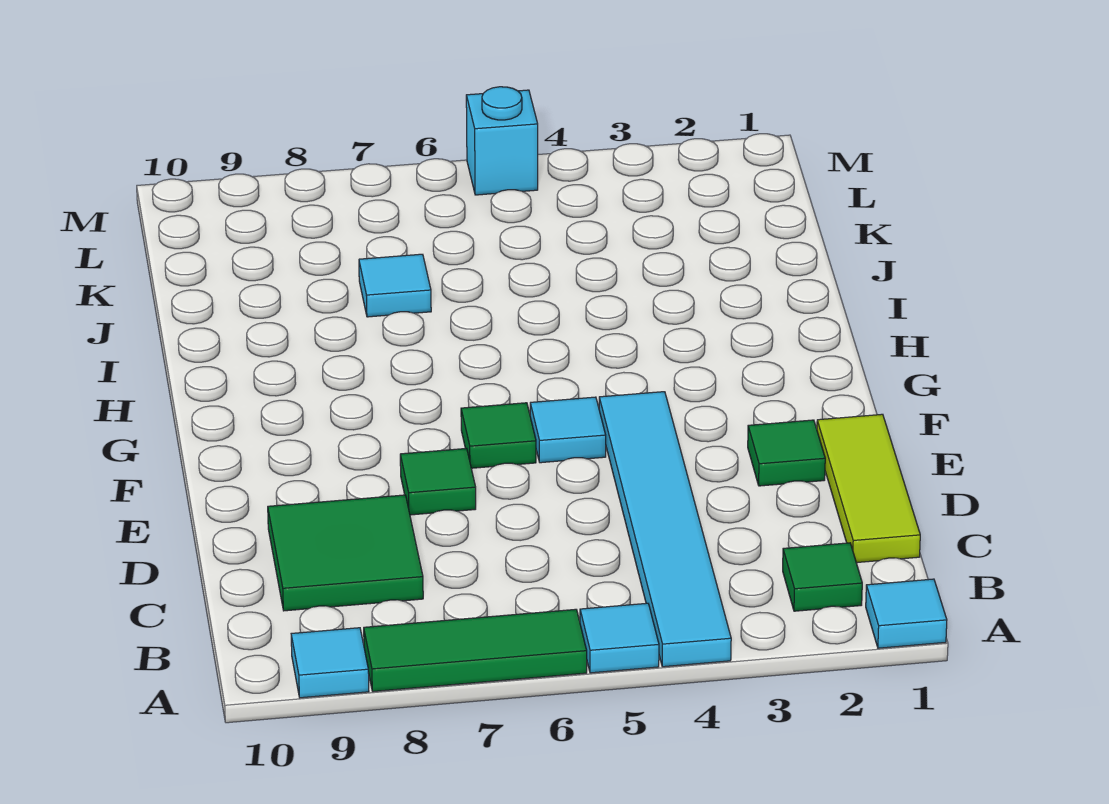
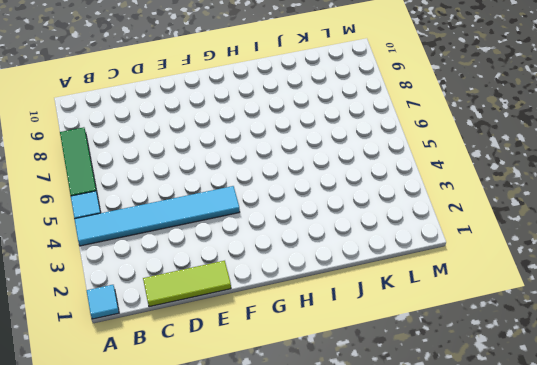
none -> cyan tile A9 level 1
none -> green tile B2 level 1
none -> green tile C8:D9 level 1

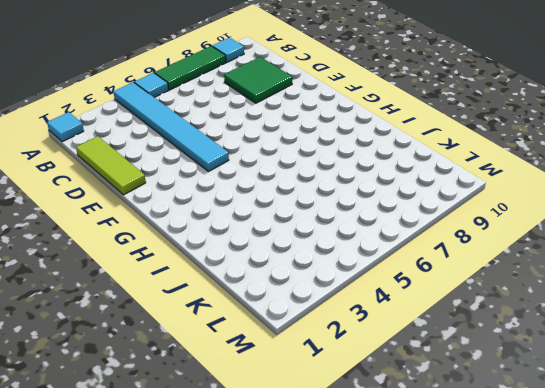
none -> green tile B2 level 1
none -> green tile E2 level 1
none -> green tile E7 level 1

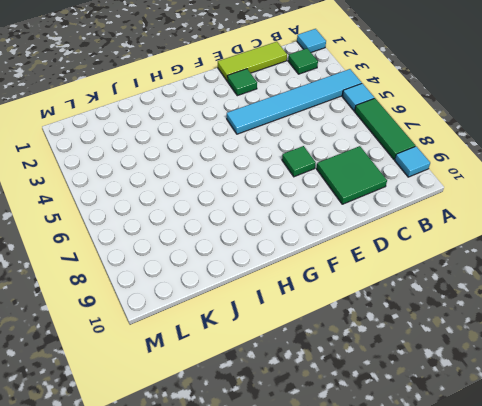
none -> cyan tile F5 level 1
none -> green tile F6 level 1
none -> cyan tile J7 level 1

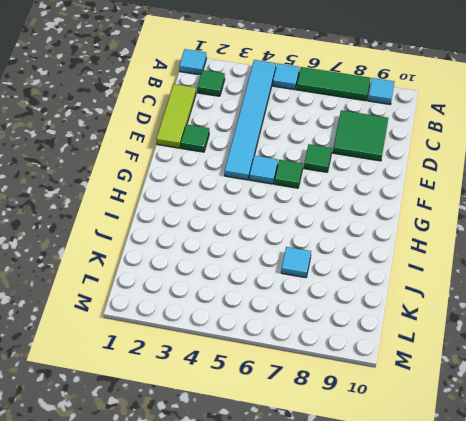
none -> cyan brick M5 level 1

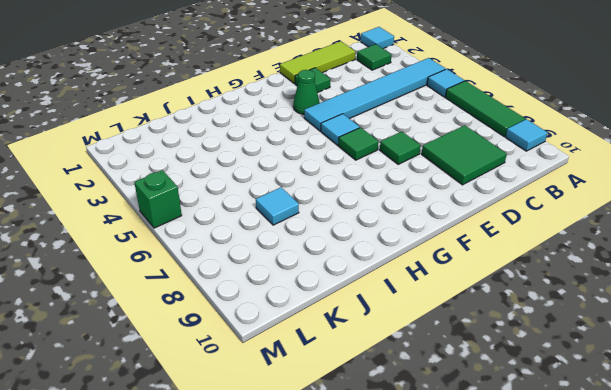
green cone F3 level 1 -> none
green brick M5 level 1 -> cyan brick M5 level 1

